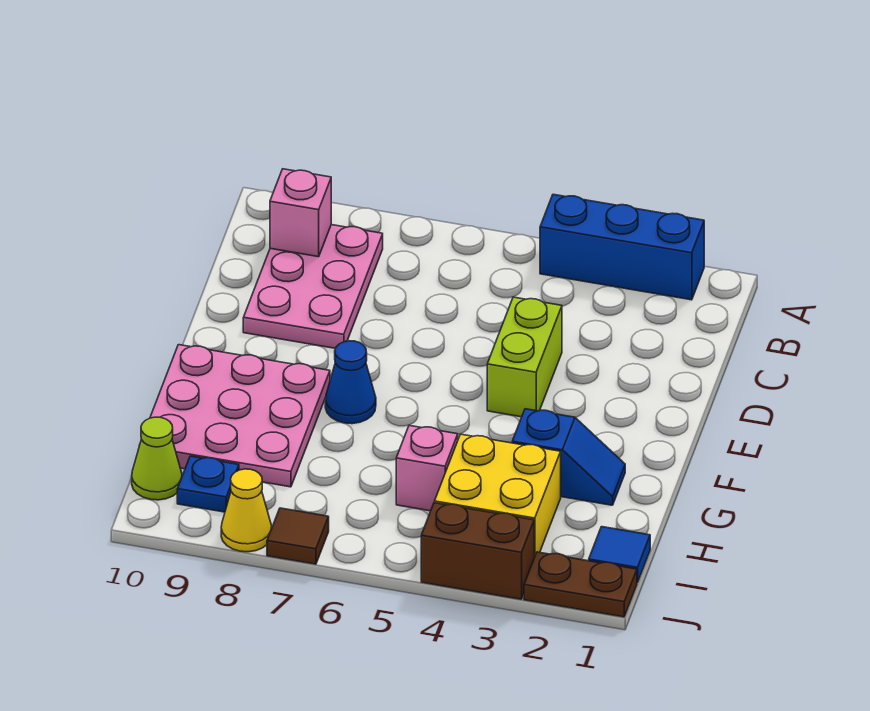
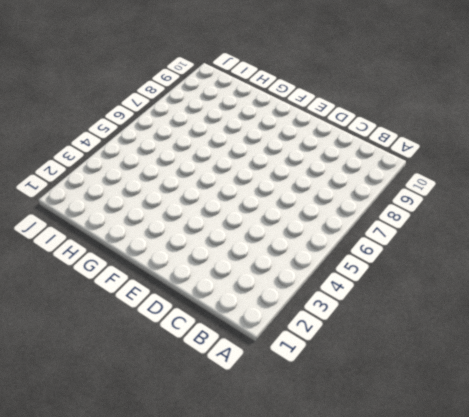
none -> blue brick A2:A4 level 1
none -> pink plate B8:D9 level 1
none -> lime brick D4:E4 level 1

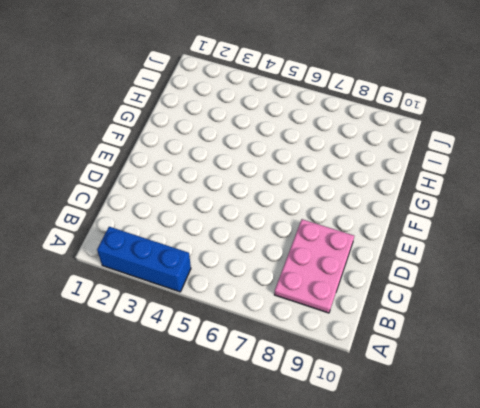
none -> lime brick D4:E4 level 1
none -> blue cone F7 level 1
none -> pink plate F8:H10 level 1

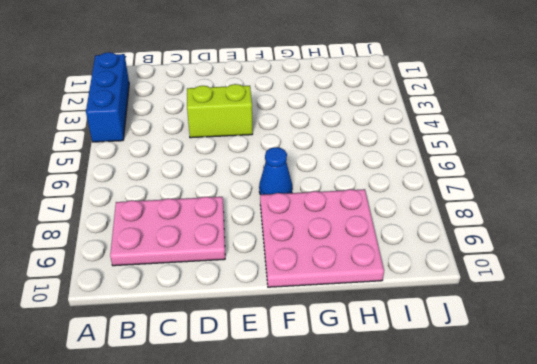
none -> blue slope G2:G3 level 1 top 3
none -> yellow brick H3:I4 level 1
none -> pink brick H5 level 1

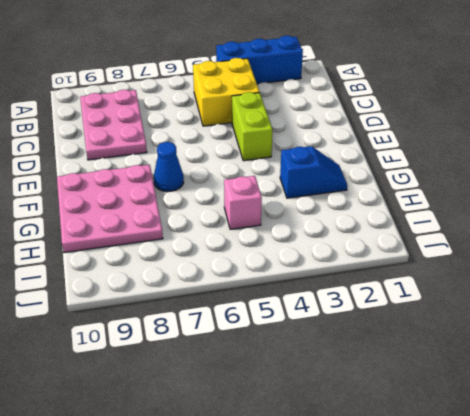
yellow brick B4:C5 level 1 -> yellow brick H3:I4 level 1
none -> blue tile I1 level 1
none -> blue plate I9 level 1
none -> lime cone I10 level 1

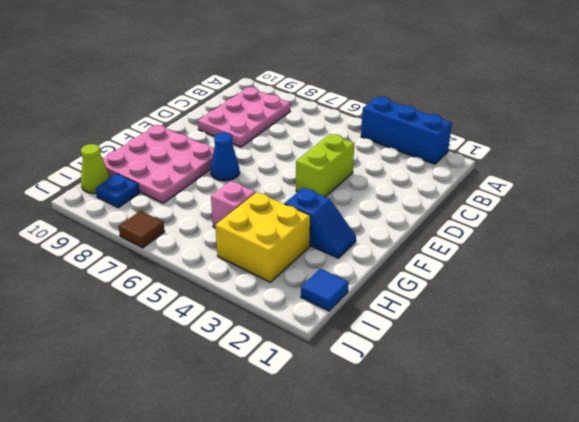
none -> brown plate J1:J2 level 1
none -> brown brick J3:J4 level 1
none -> yellow cone J8 level 1

